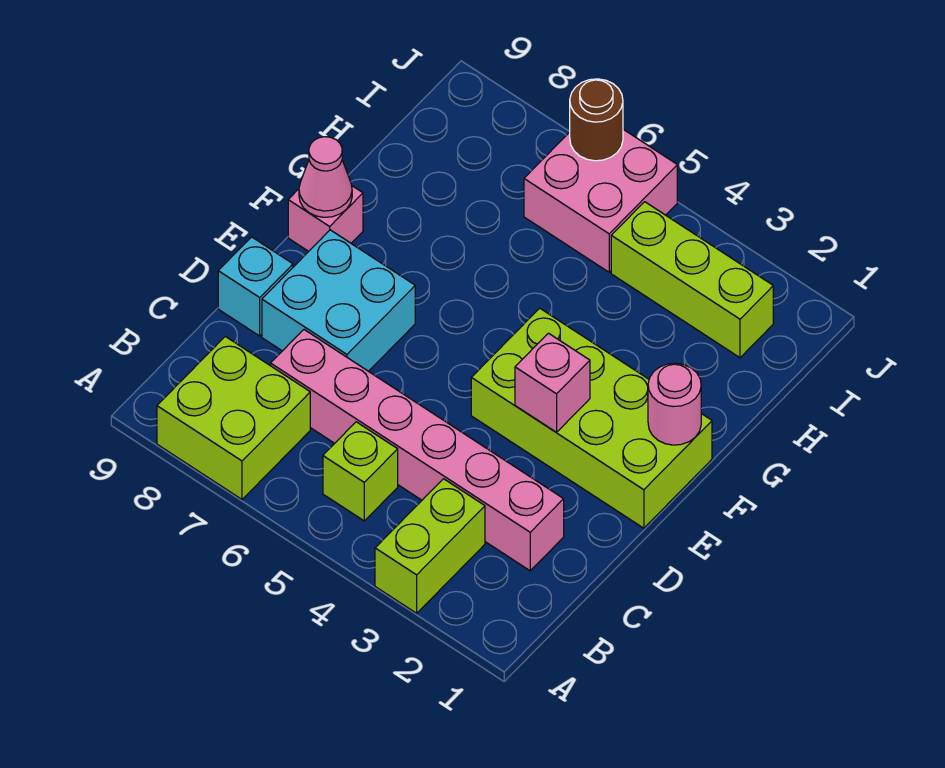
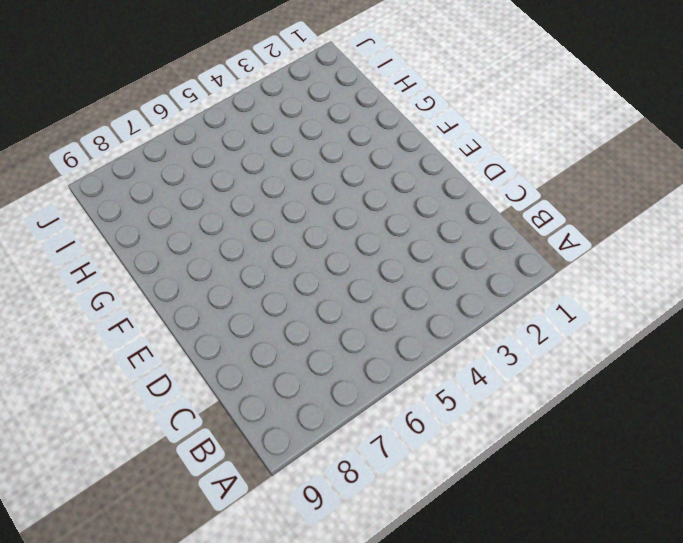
none -> lime brick A3:B3 level 1
none -> lime brick A7:B8 level 1
none -> lime brick B5 level 1

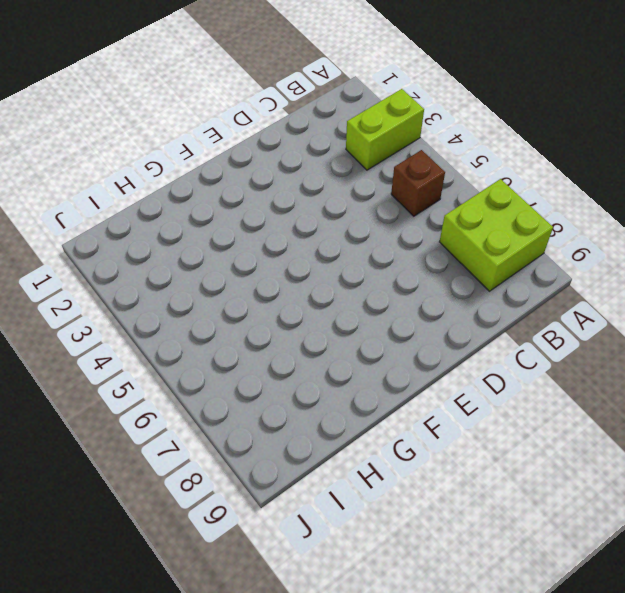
brown brick B5 level 1 -> lime brick B5 level 1
none -> pink brick C2:C7 level 1
none -> cyan brick D7:E8 level 1
none -> cyan brick D9 level 1

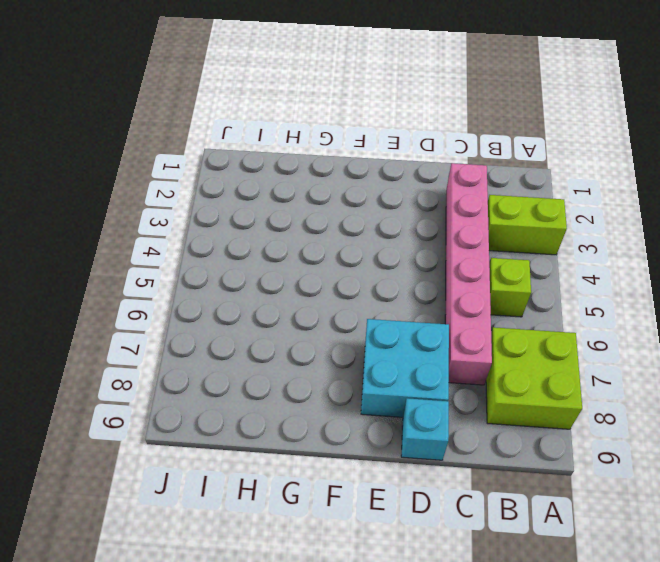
none -> lime brick E1:F4 level 1
none -> pink brick F9 level 1
none -> lime brick I2:I4 level 1

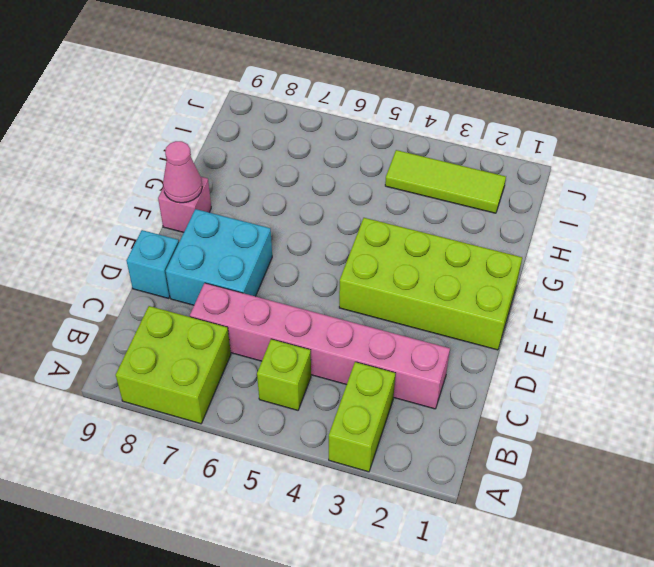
lime tile I2:I4 level 1 -> lime brick I2:I4 level 1
none -> pink brick I5:J6 level 1
none -> pink brick E3 level 2
none -> pink round brick F1 level 2

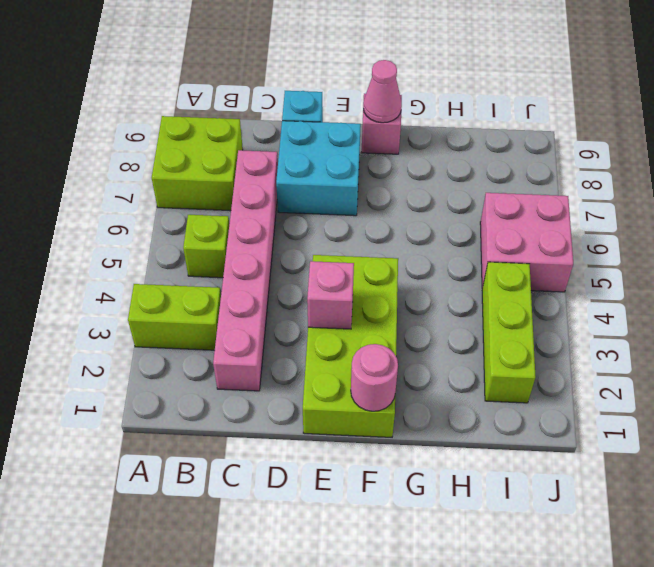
none -> brown round brick J6 level 2

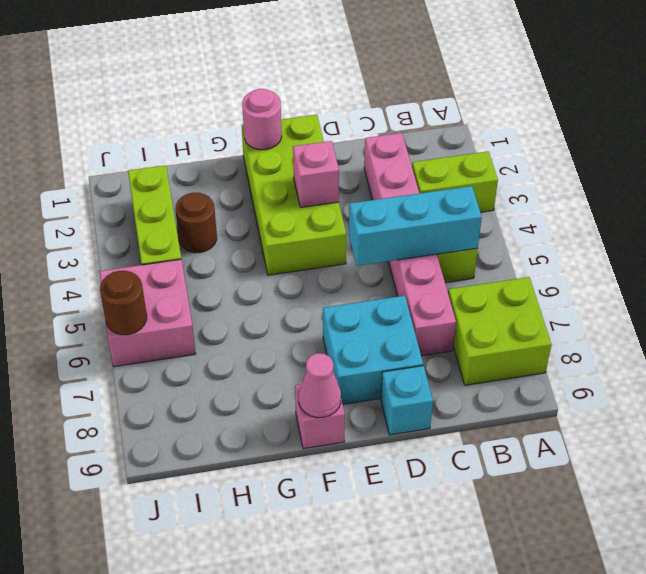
cyan brick B5:D5 level 2 -> none
brown round brick H3 level 1 -> none

